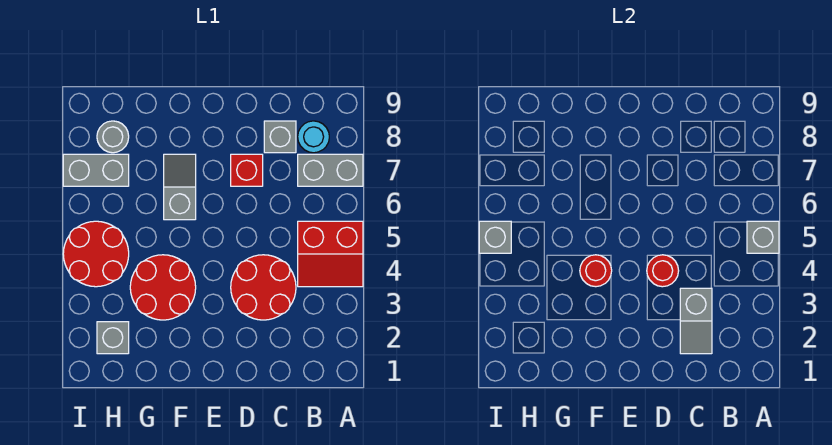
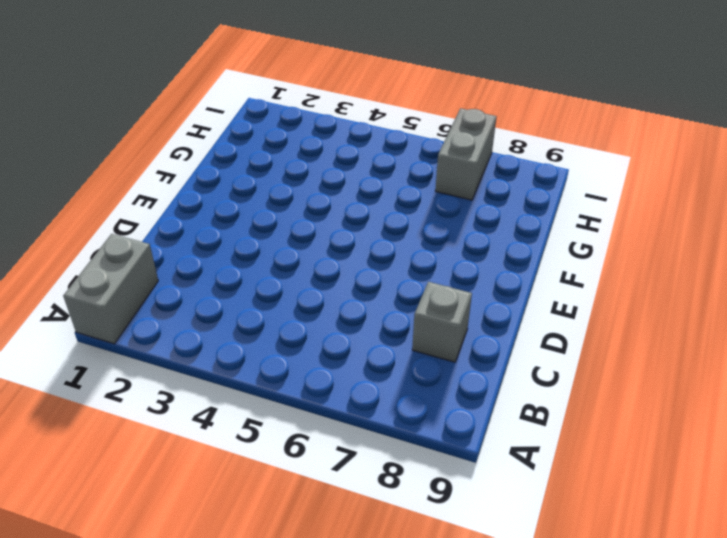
grey brick A1:B1 level 1 -> grey brick A7:B7 level 1
none -> red slope A4:B5 level 1 top 5
none -> cyan round brick B8 level 1
none -> red round brick C3:D4 level 1

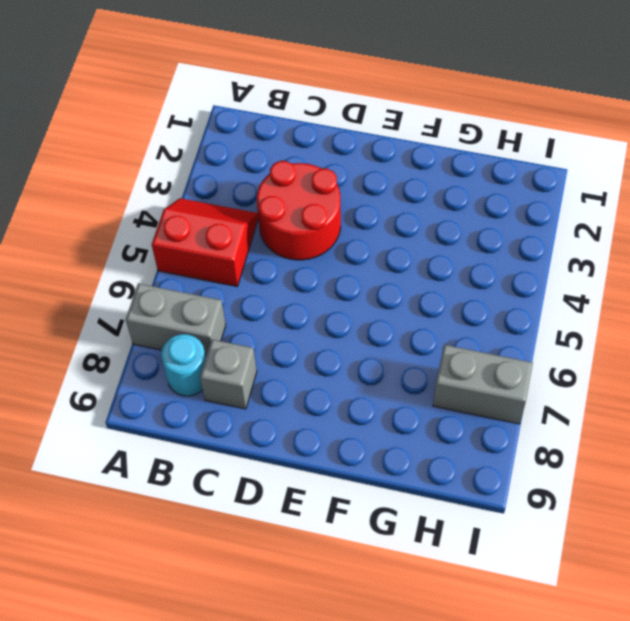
none -> red brick D7 level 1
none -> red round brick F3:G4 level 1
none -> grey slope F6:F7 level 1 top 6

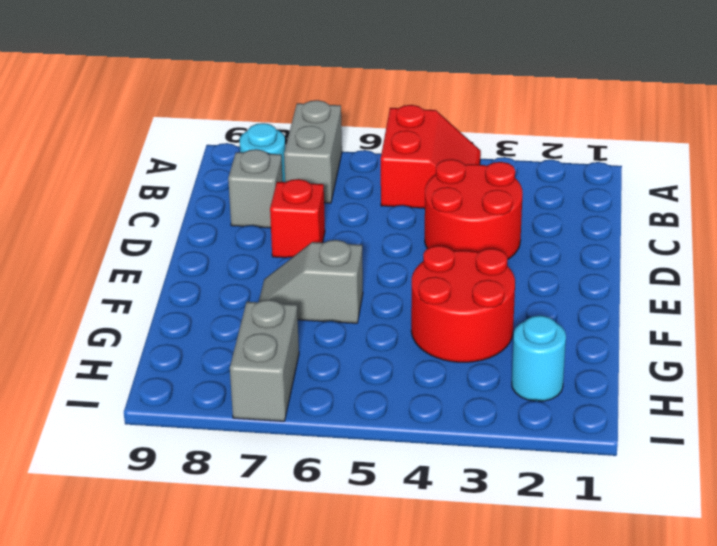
cyan round brick H2 level 1 -> grey brick H2 level 1
none -> red round brick H4:I5 level 1
none -> grey round brick H8 level 1
none -> grey brick A5 level 2

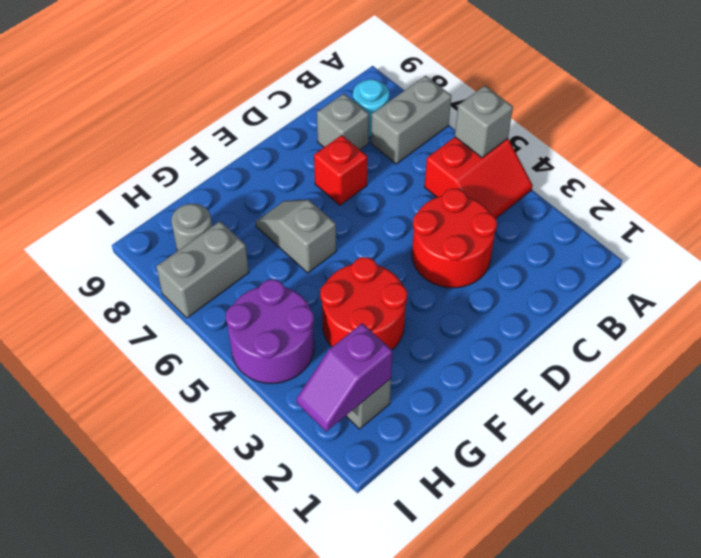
purple slope H2:I2 level 2 top H -> none
purple round brick H4:I5 level 1 -> red round brick H4:I5 level 1
none -> grey slope C2:C3 level 2 top 3
none -> red round brick D4 level 2
none -> red round brick F4 level 2

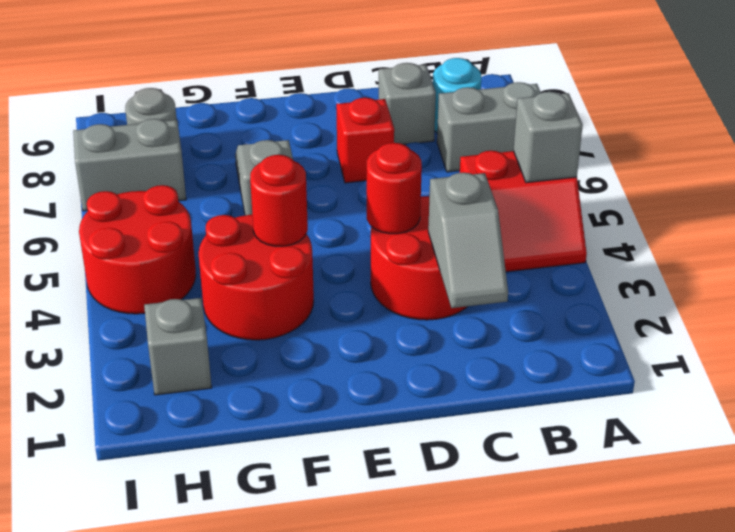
none -> grey brick I5 level 2

